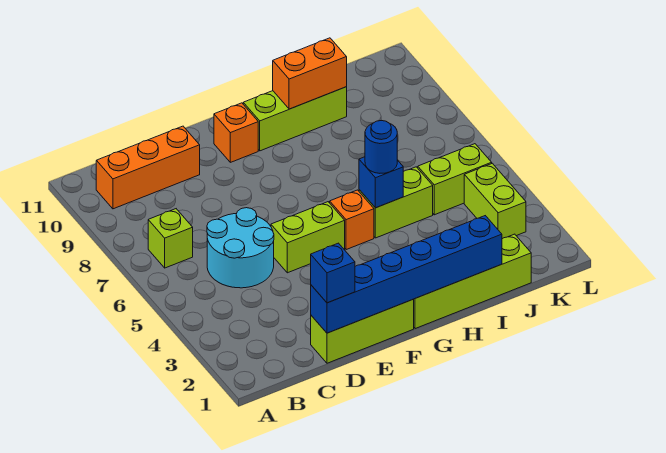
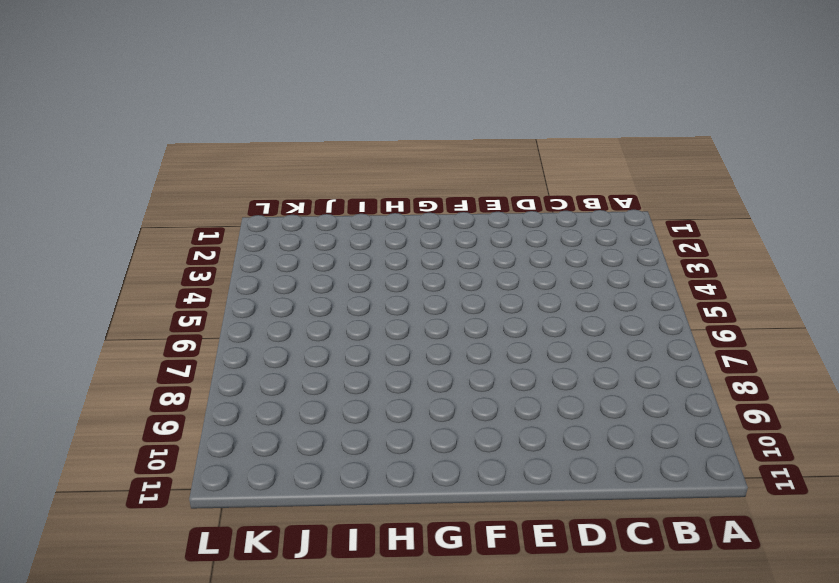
none -> lime brick B7 level 1
none -> orange brick B10:D10 level 1
none -> cyan round brick C5:D6 level 1

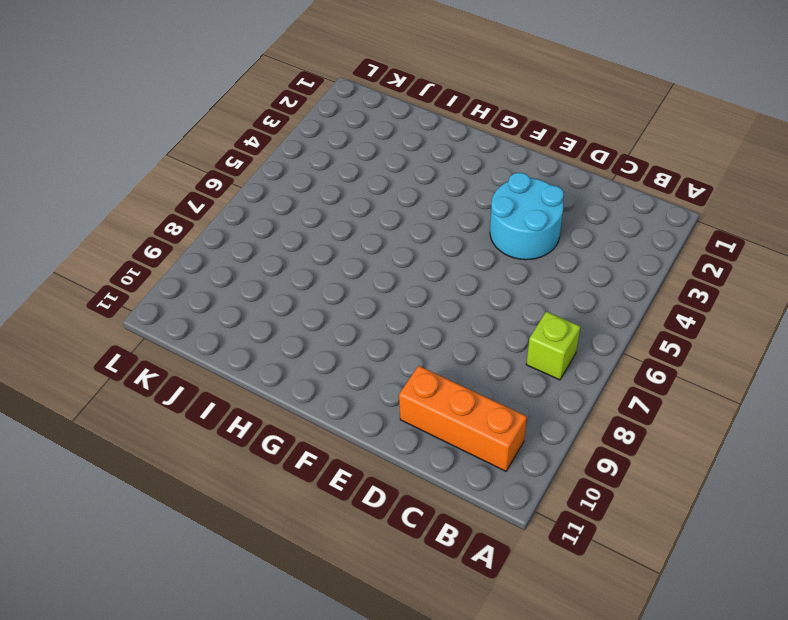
cyan round brick D3:E4 level 1 -> cyan round brick C5:D6 level 1
none -> lime brick D1:F1 level 1
none -> lime brick E5:F5 level 1
none -> orange brick F10 level 1

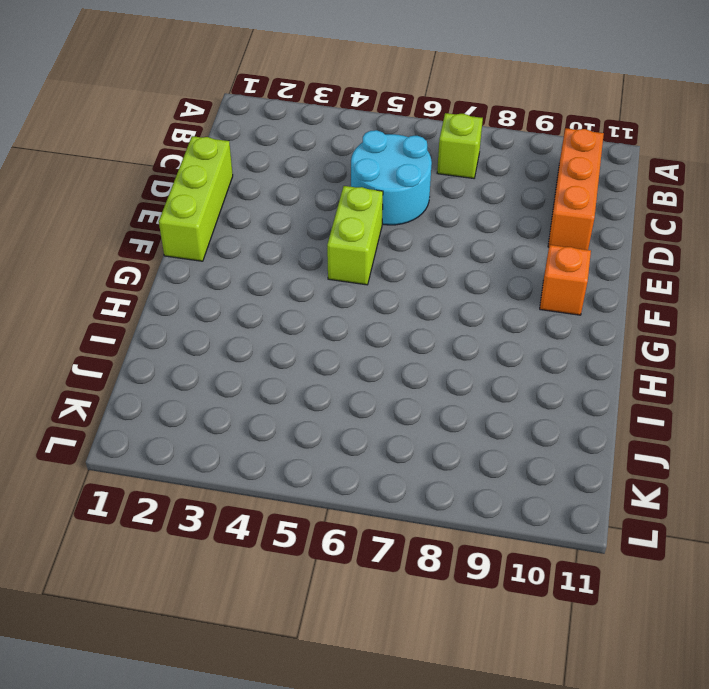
none -> lime brick G1:J1 level 1
none -> orange brick G5 level 1
none -> lime brick G10:I10 level 1

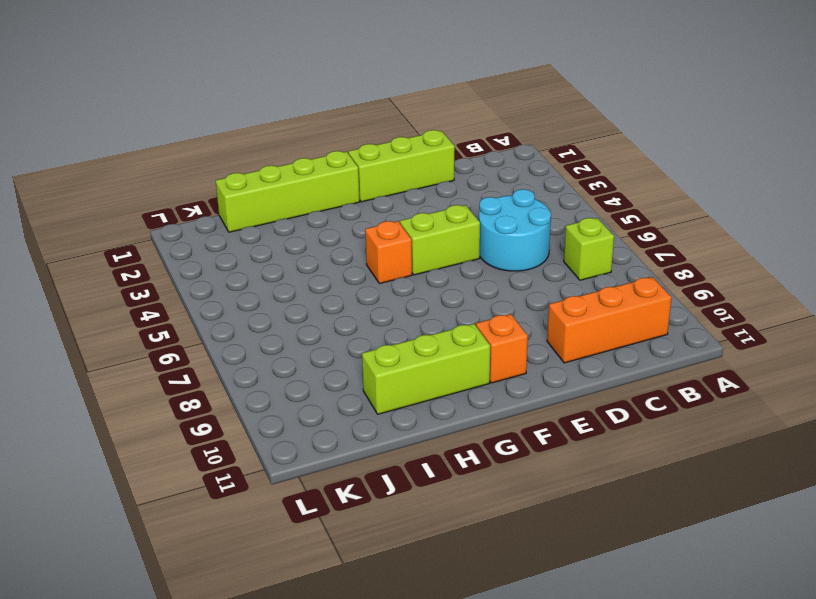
none -> lime brick H5:I5 level 1
none -> lime brick J5:K5 level 1
none -> lime brick K3:K4 level 1

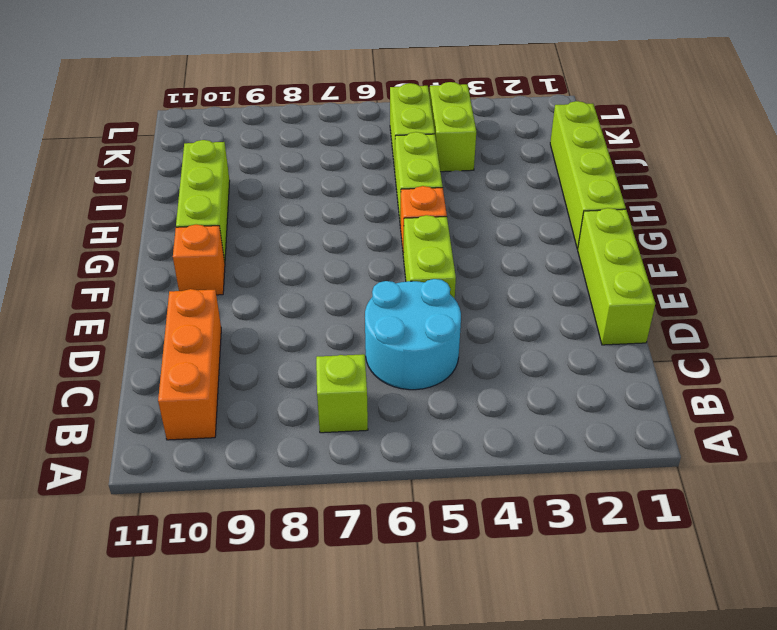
lime brick J4:K4 level 1 -> lime brick K3:K4 level 1
none -> blue brick D1:I1 level 2
none -> blue brick H5 level 2
none -> orange brick H10:I10 level 2

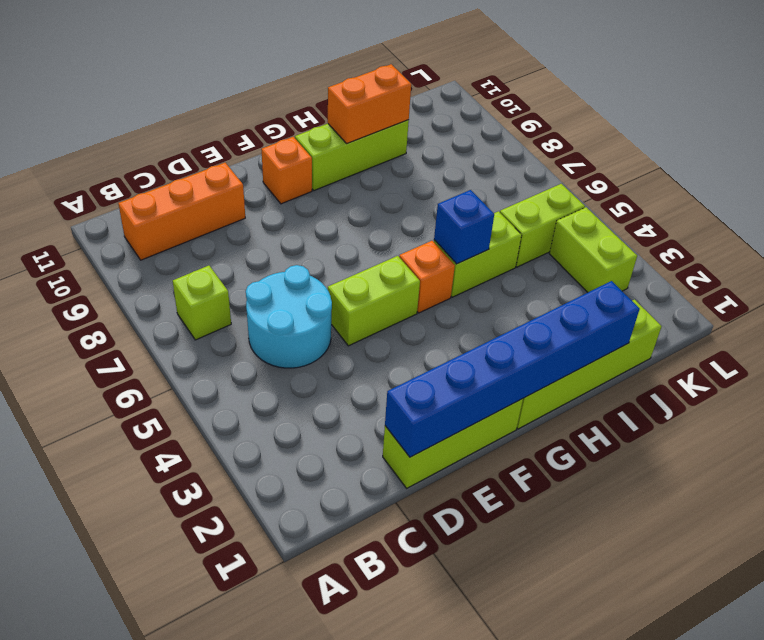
none -> blue brick D1 level 3
none -> blue round brick H5 level 3

